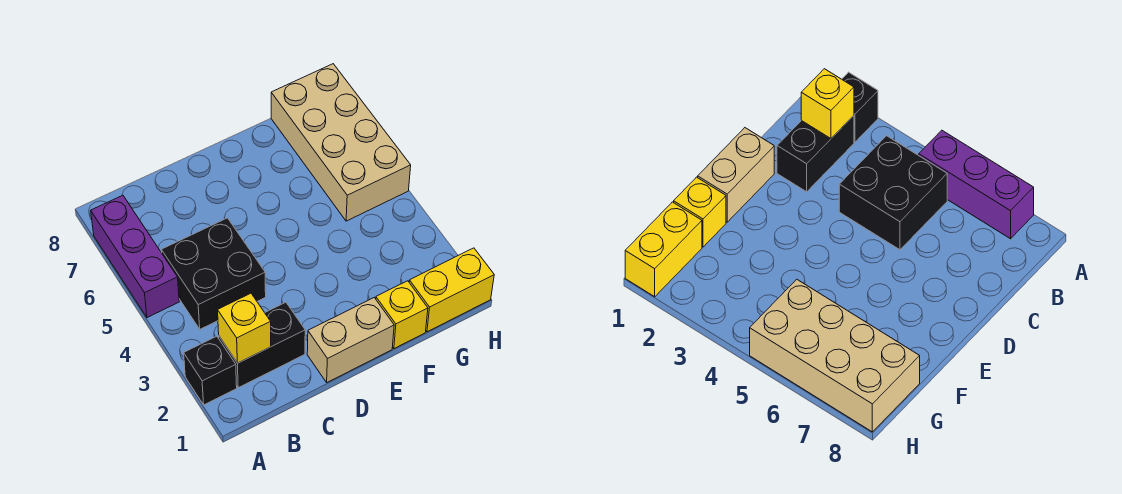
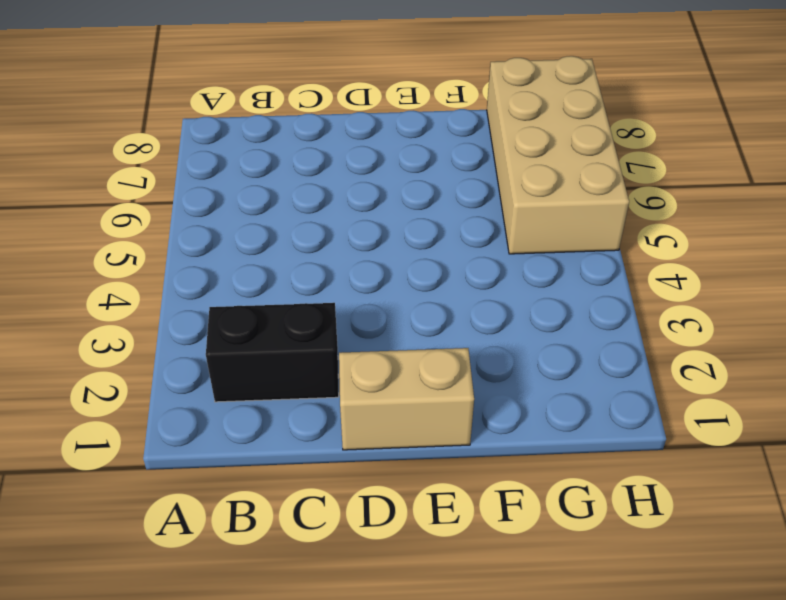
none -> black brick A2 level 1
none -> purple brick A5:A7 level 1

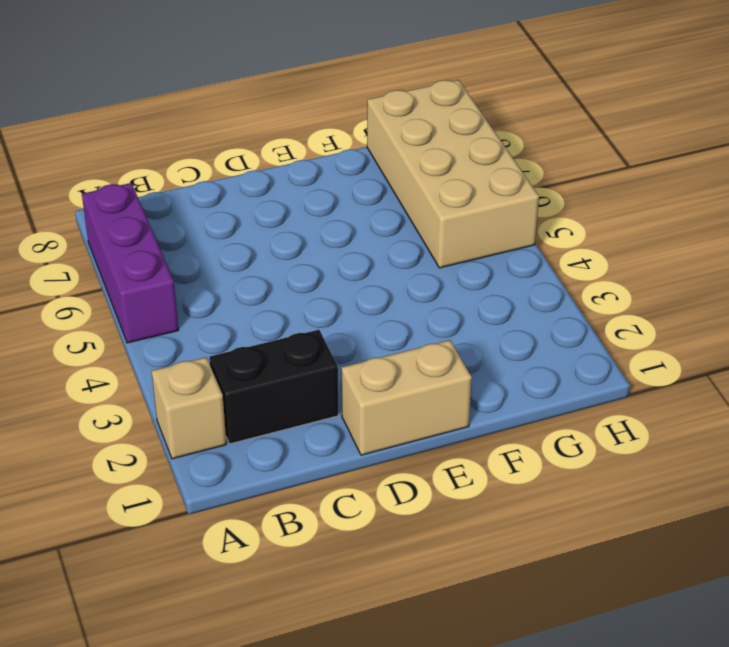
tan brick A2 level 1 -> black brick A2 level 1
none -> black brick B4:C5 level 1
none -> yellow brick F1 level 1

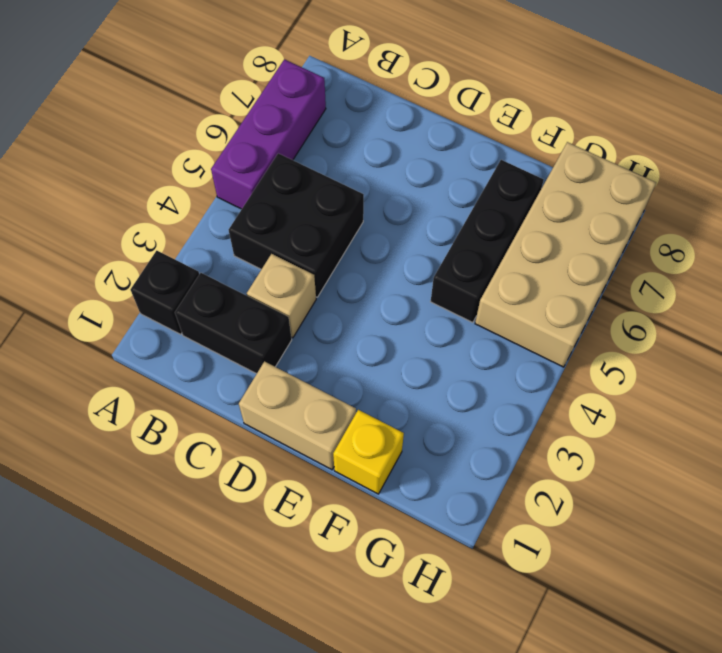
tan brick C3 level 1 -> none
black brick F5:F7 level 1 -> none
none -> yellow brick G1:H1 level 1
none -> yellow brick B2 level 2

